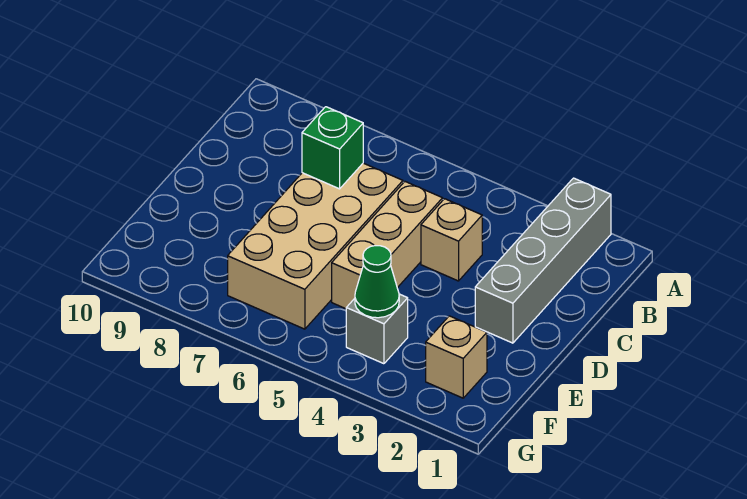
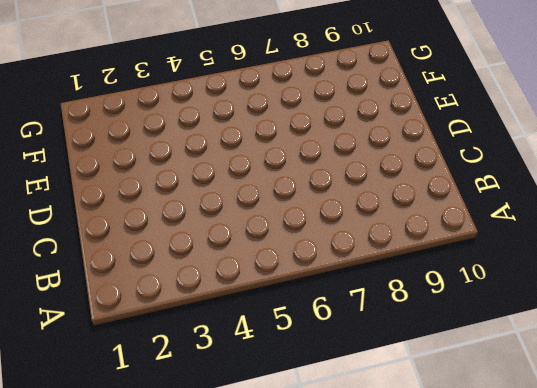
none -> grey brick A2:D2 level 1
none -> tan brick C4 level 1

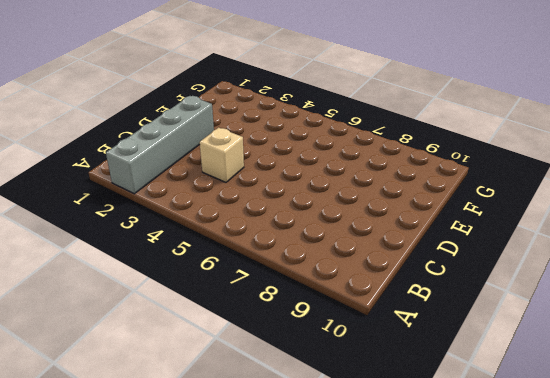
none -> tan brick C5:E5 level 1
none -> tan brick C6:F7 level 1

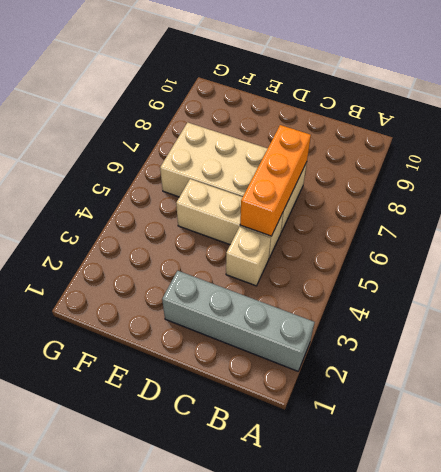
orange brick C5:C7 level 2 -> green brick C7 level 2
none -> tan brick F2 level 1
none -> grey brick F4 level 1

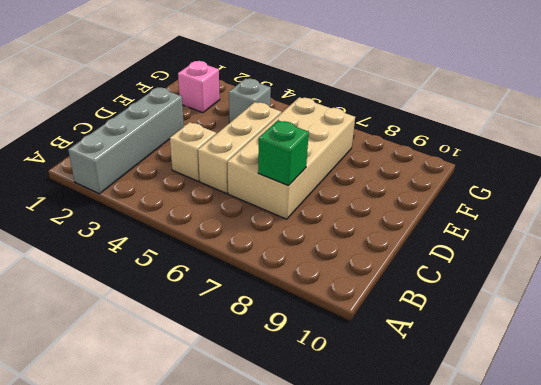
pink brick F2 level 1 -> tan brick F2 level 1
none -> green cone F4 level 2

